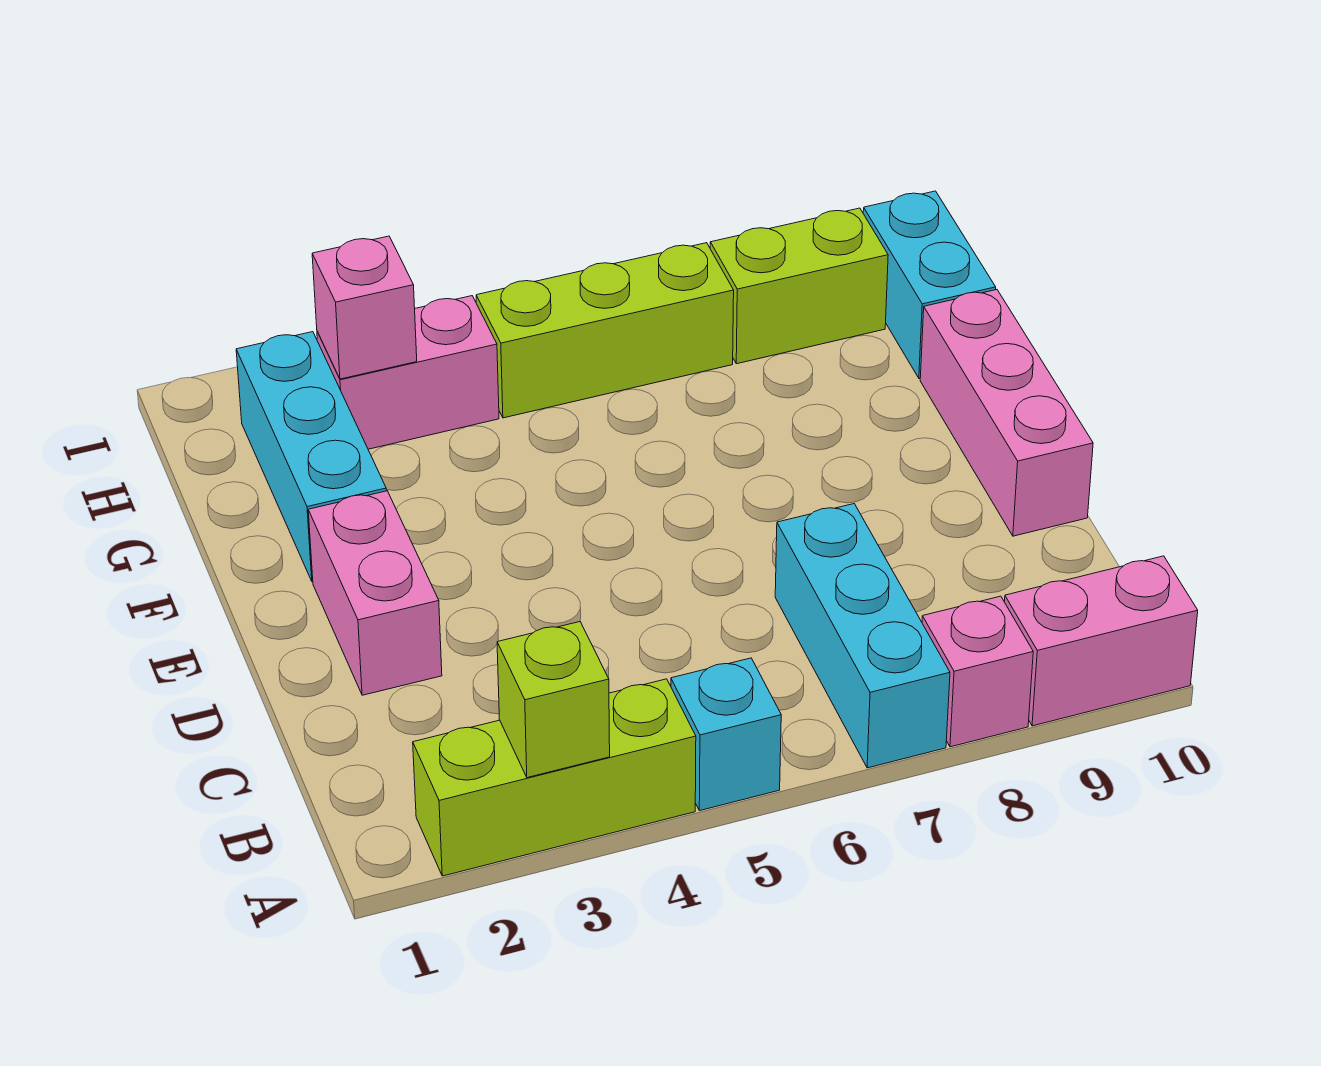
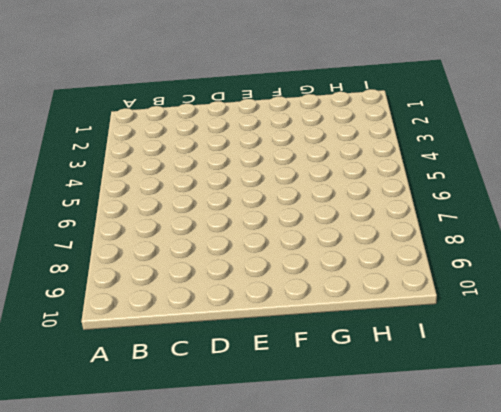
none -> lime brick A2:A4 level 1
none -> cyan brick A5 level 1
none -> cyan brick A7:C7 level 1

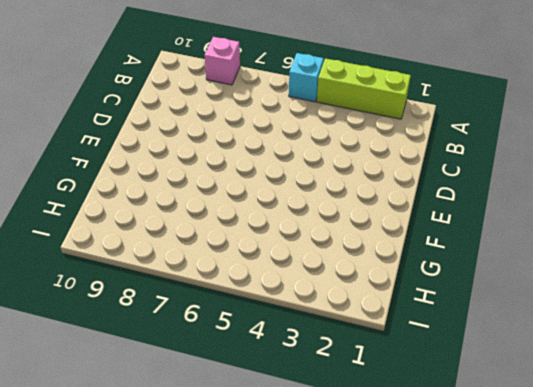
none -> cyan brick A7:C7 level 1
none -> pink brick A9:A10 level 1
none -> pink brick D2:E2 level 1

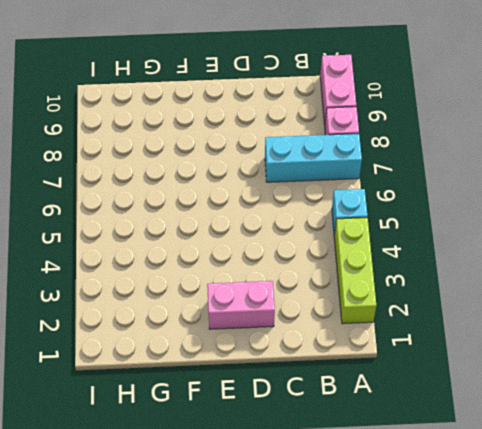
none -> pink brick D10:F10 level 1
none -> cyan brick F2:H2 level 1
none -> cyan brick G10:H10 level 1

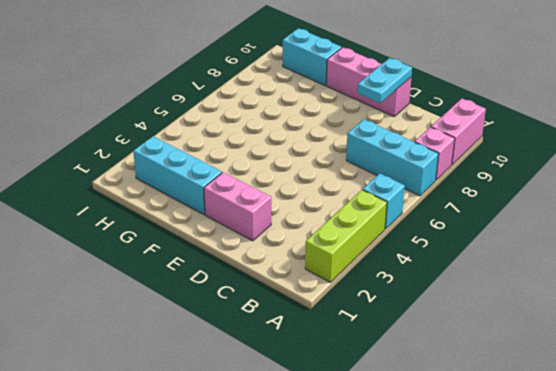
cyan plate D9:D10 level 2 -> none
none -> pink brick H3:H4 level 1
none -> lime brick H5:H7 level 1
none -> lime brick H8:H9 level 1

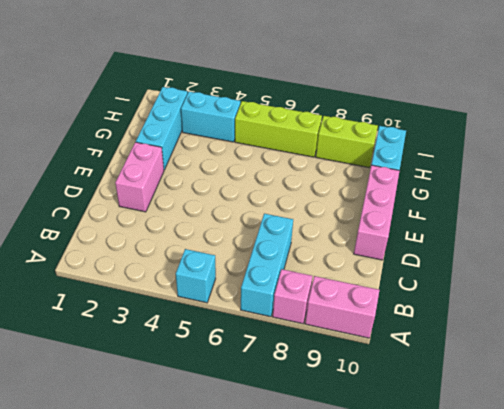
cyan brick H3:H4 level 1 -> pink brick H3:H4 level 1
none -> lime brick A2:A4 level 1
none -> lime brick A3 level 2
none -> pink brick H3 level 2

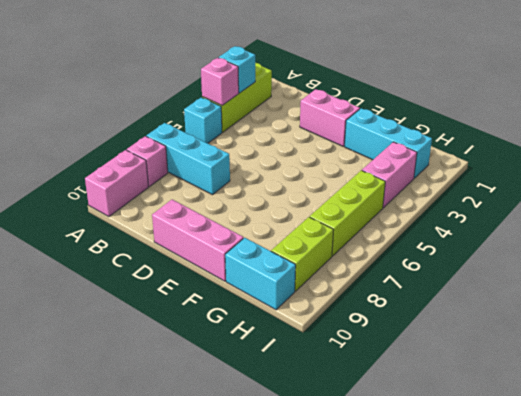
cyan brick A3 level 2 -> lime brick A3 level 2
pink brick A4 level 2 -> pink brick H3 level 2

